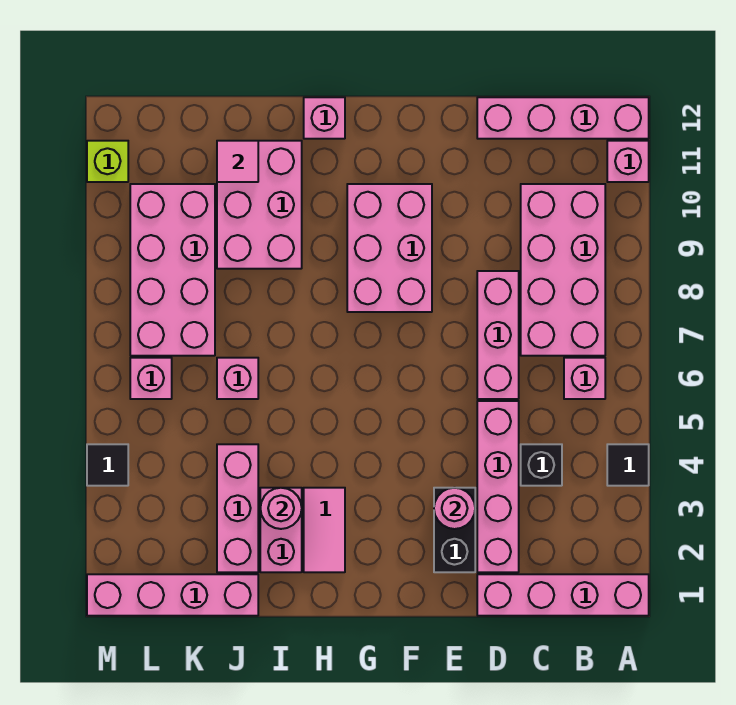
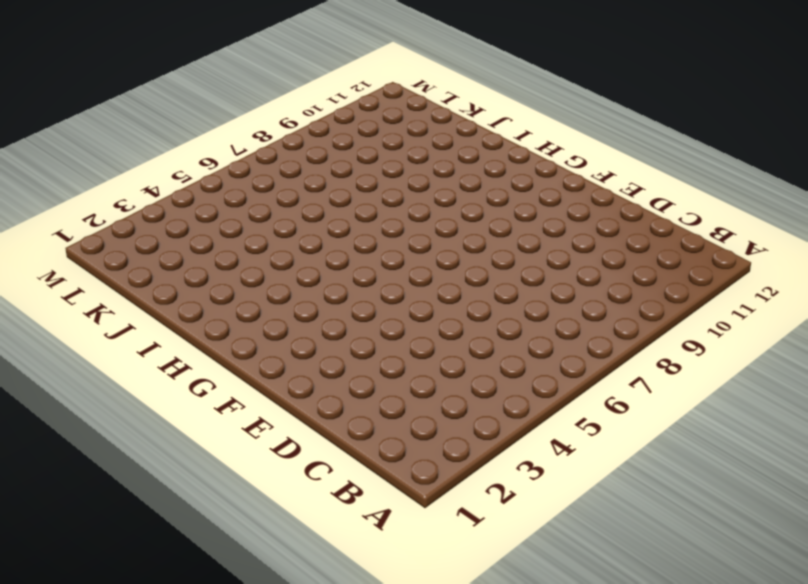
none -> pink brick A1:D1 level 1
none -> black tile A4 level 1
none -> pink brick A11 level 1

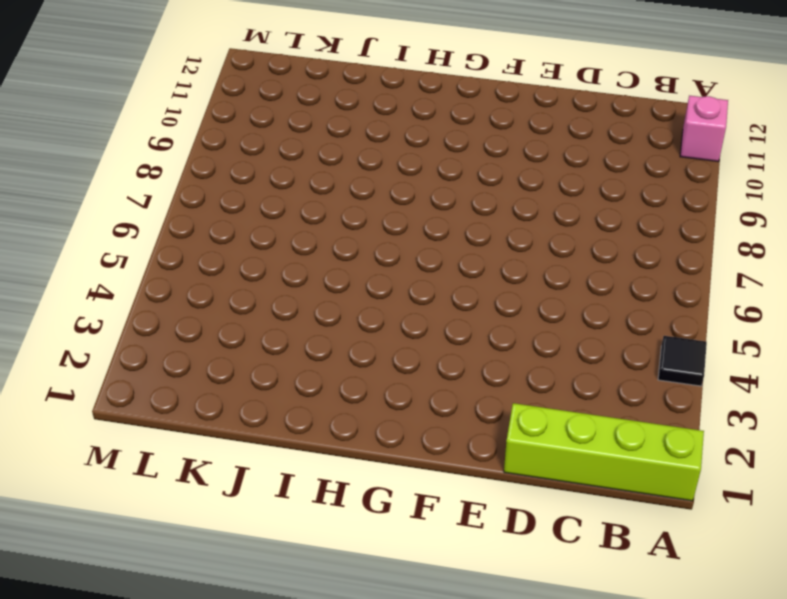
lime brick A1:D1 level 1 -> pink brick A1:D1 level 1
none -> pink brick A12:D12 level 1
none -> pink brick B6 level 1
none -> pink brick B7:C10 level 1

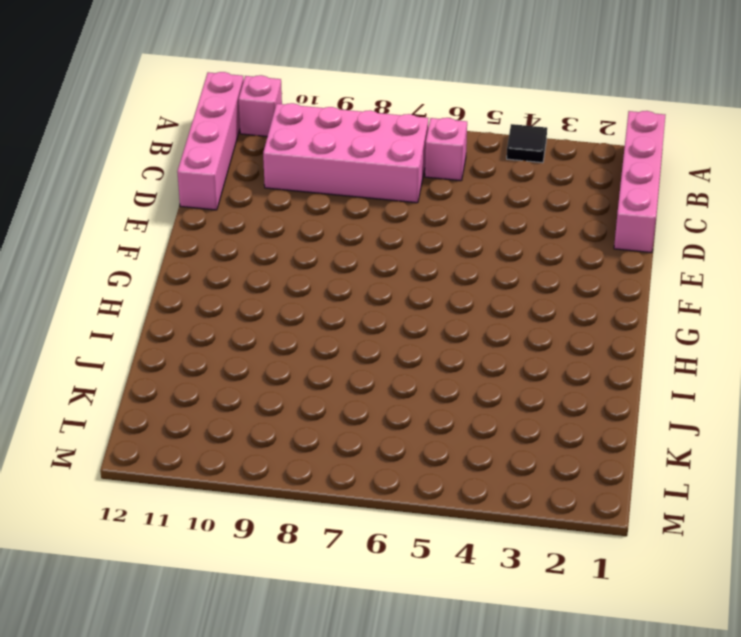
none -> black brick C4 level 1
none -> pink brick D2:D5 level 1
none -> pink brick D6:D8 level 1

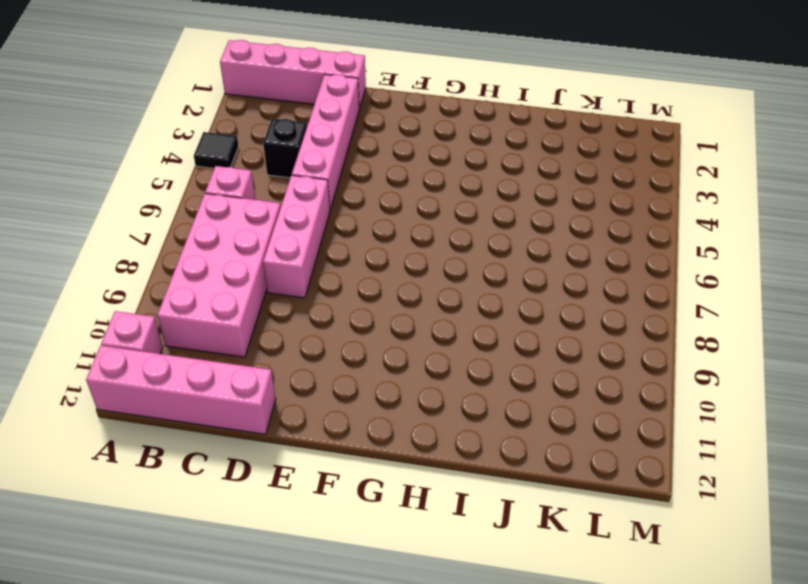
none -> black brick E2:E3 level 1
none -> pink brick F8:G10 level 1
none -> pink tile H2:H3 level 1

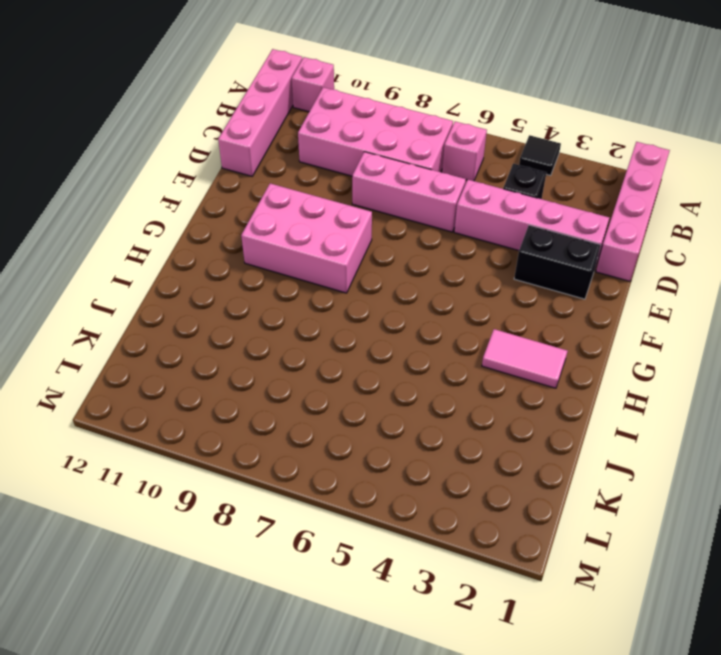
none -> pink brick H12 level 1
none -> pink brick I2:I3 level 1
none -> pink brick I9:J11 level 1

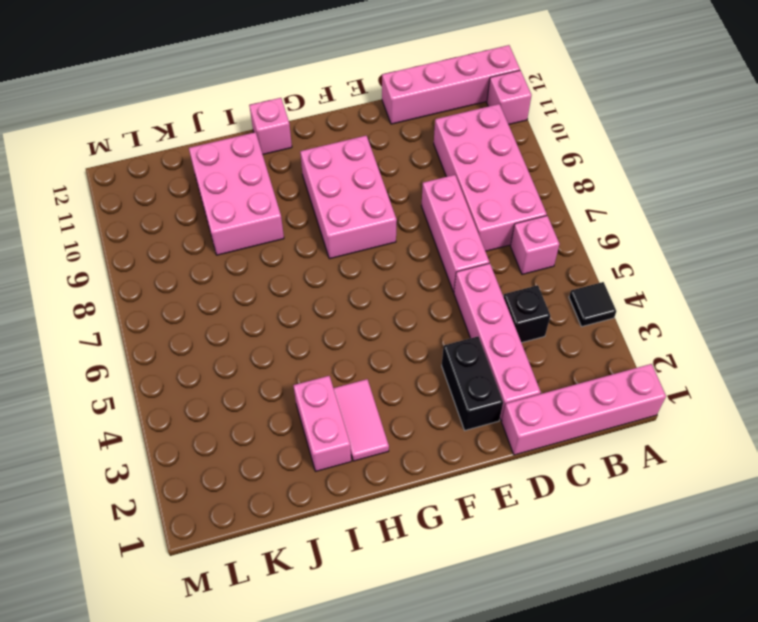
none -> pink brick J1:M1 level 1
none -> pink brick J2:J4 level 1
none -> pink brick J6 level 1

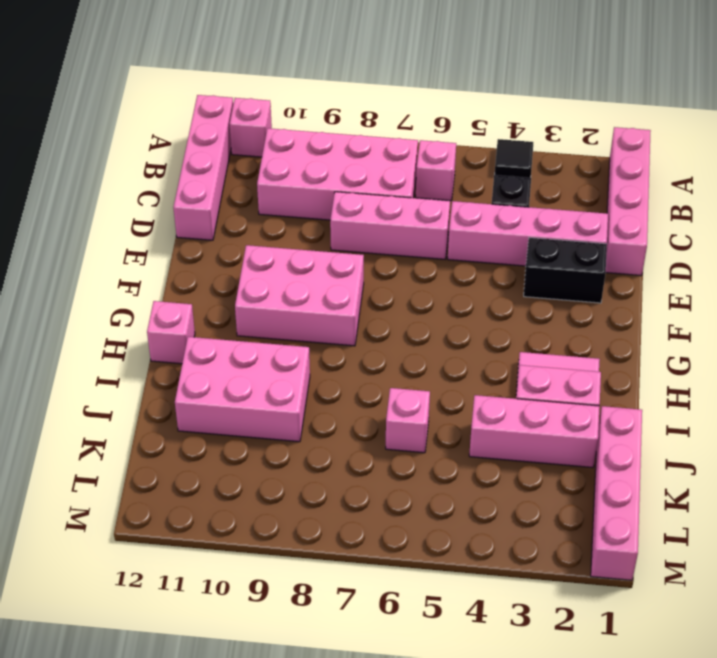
none -> pink brick K7:L10 level 1
none -> pink brick L6 level 1
none -> black tile M4 level 1

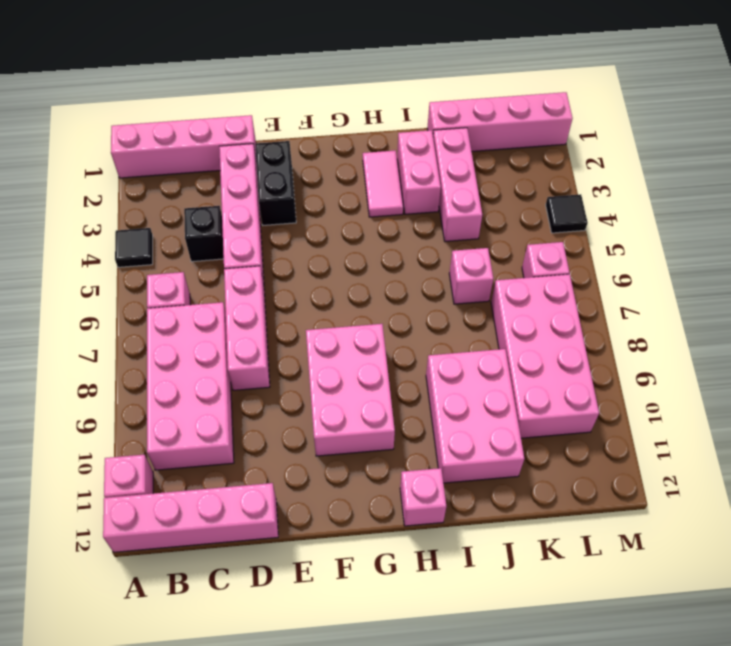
none -> lime brick M11 level 1
none -> pink round brick E3 level 2
none -> pink round brick I3 level 2

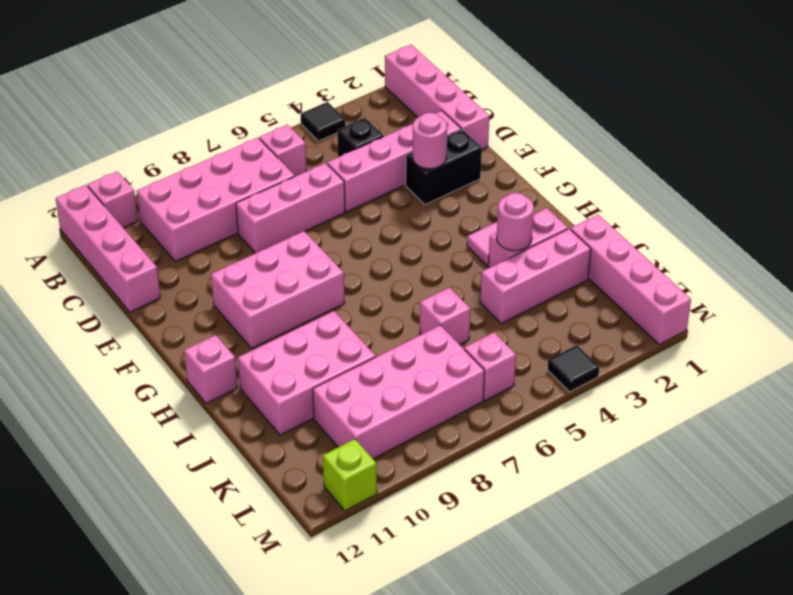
none -> pink tile J11 level 2

